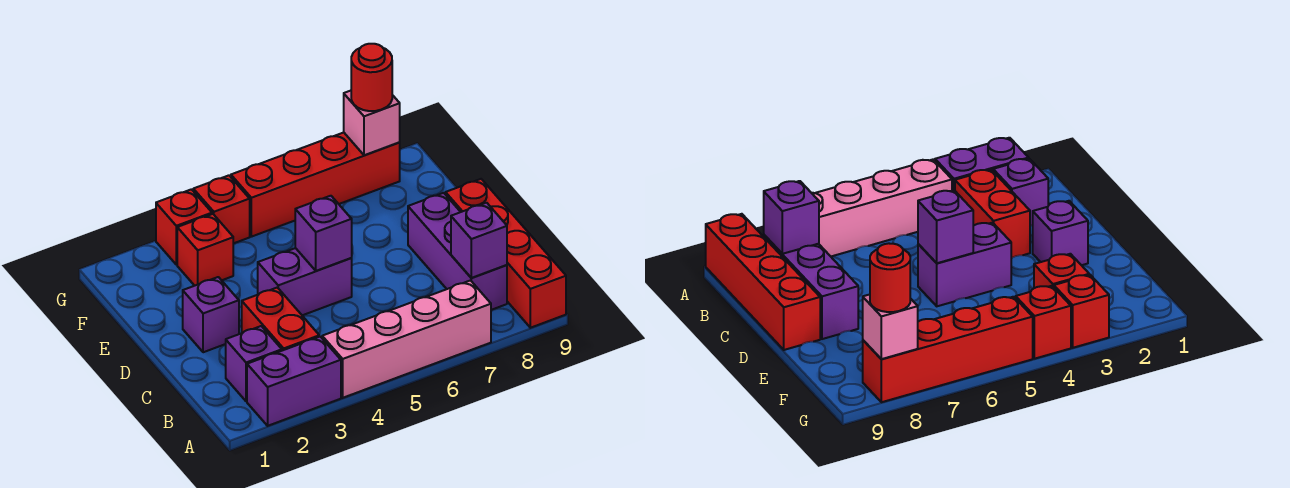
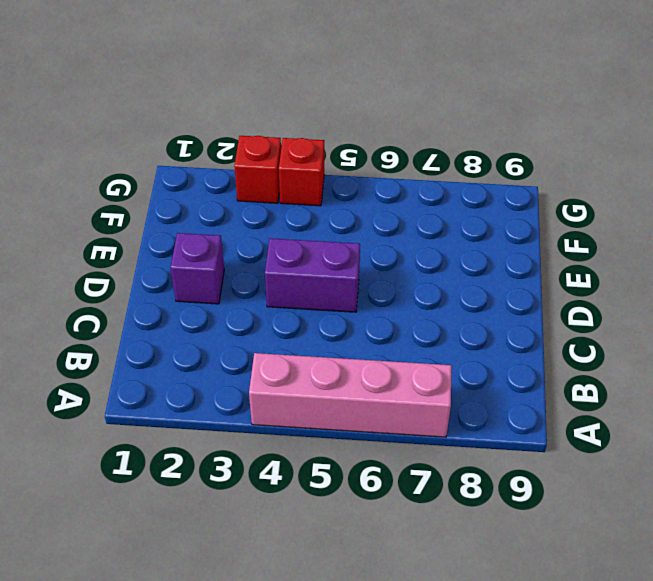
none -> purple brick A2:A3 level 1
none -> red brick A9:D9 level 1
none -> purple brick B2 level 1

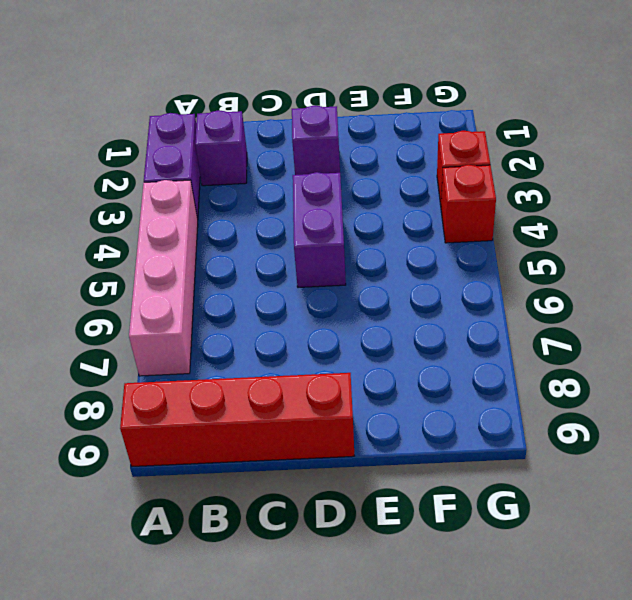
none -> red brick B3:C3 level 1
none -> purple brick B8:D8 level 1
none -> red brick F3 level 1

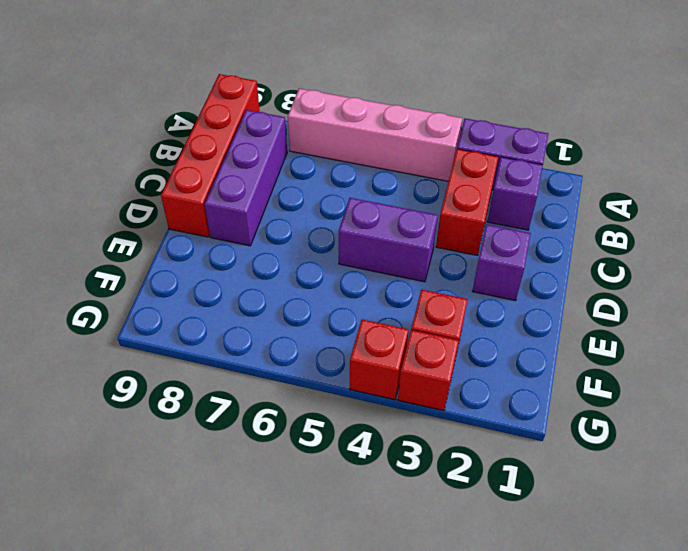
none -> red brick G5:G8 level 1
none -> purple brick B8 level 2
none -> purple brick D5 level 2

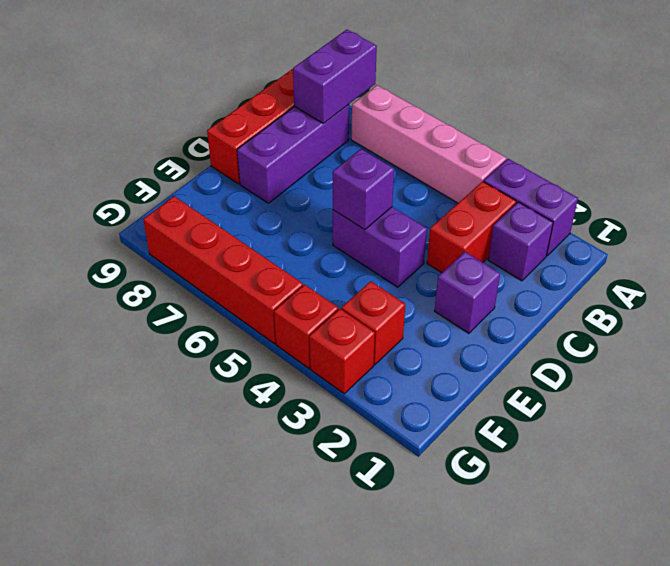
purple brick A8:B8 level 2 -> purple brick B8 level 2
none -> pink brick G8 level 2
none -> red round brick G8 level 3

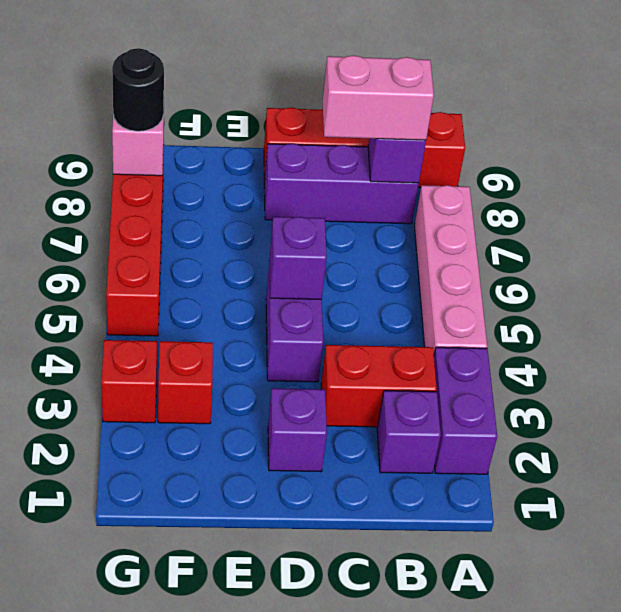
pink brick B8:C8 level 3 -> none
black round brick G8 level 3 -> red round brick G8 level 3
none -> red brick G4 level 1

